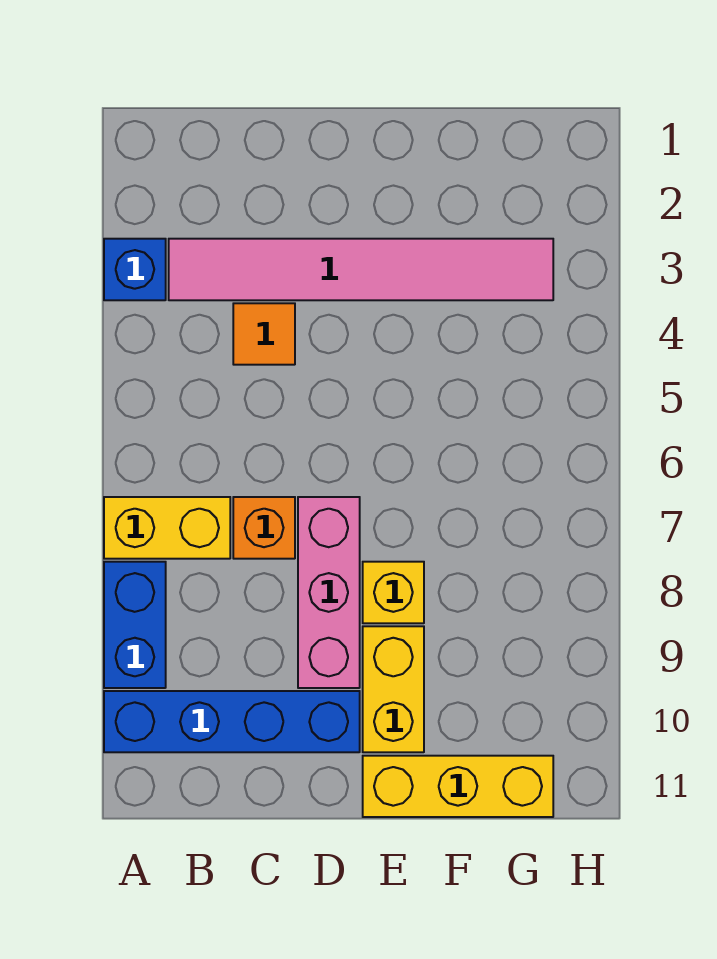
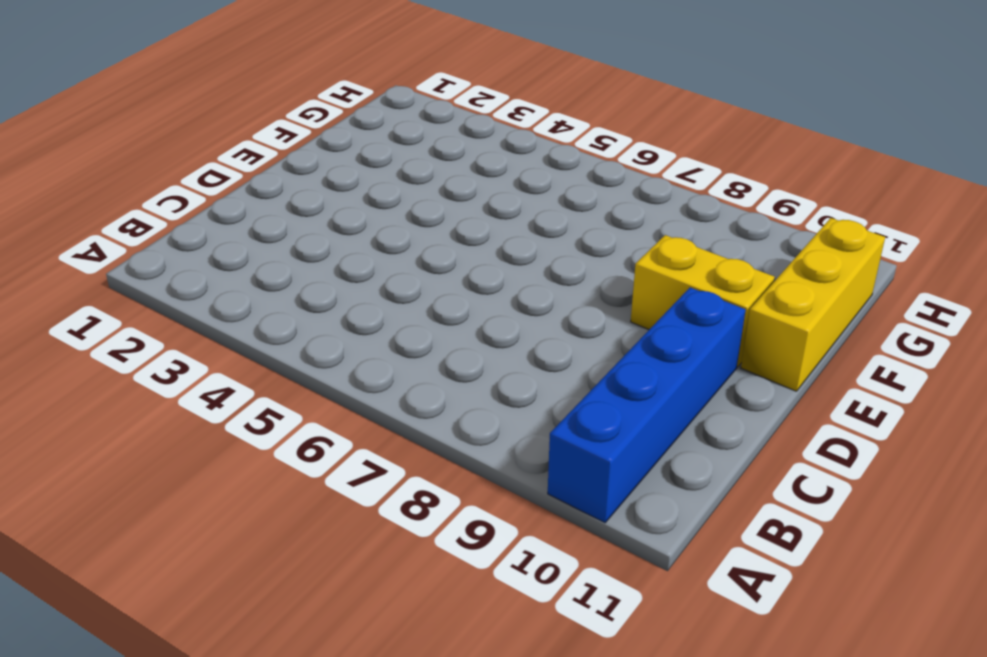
none -> blue brick A3 level 1
none -> yellow brick A7:B7 level 1

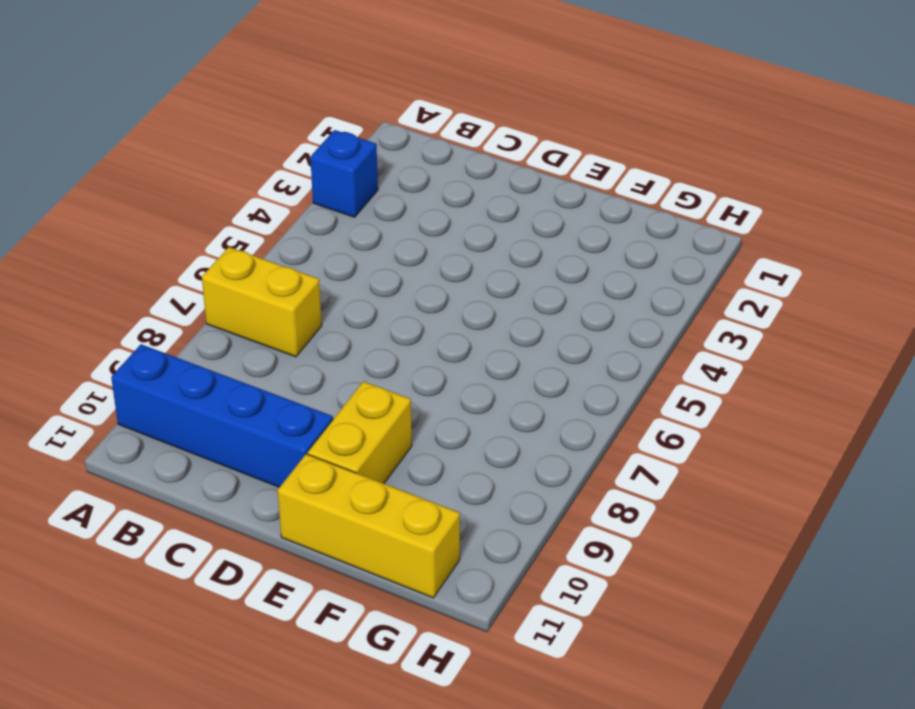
none -> blue brick A8:A9 level 1
none -> pink tile B3:G3 level 1

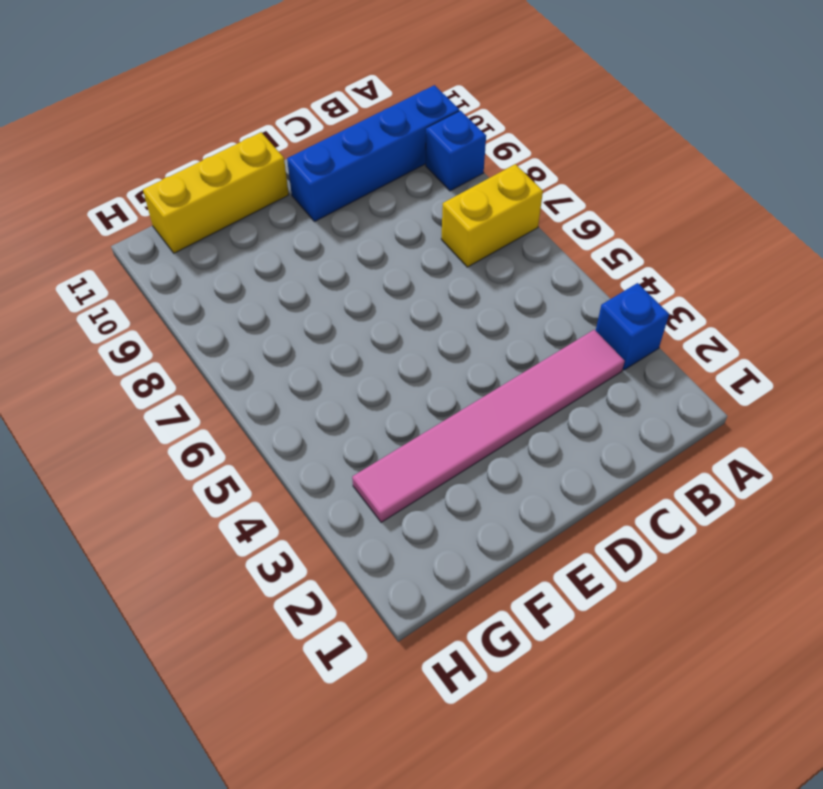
blue brick A9 level 1 -> blue brick A8:A9 level 1
none -> orange tile C4 level 1
none -> orange brick C7 level 1

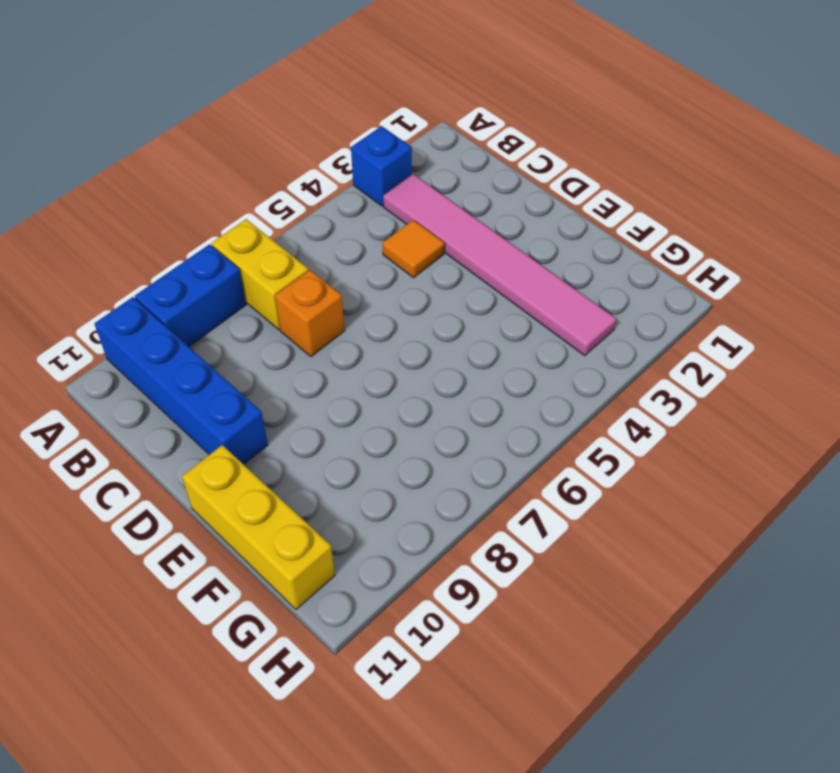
none -> pink brick D7:D9 level 1
none -> yellow brick E8 level 1

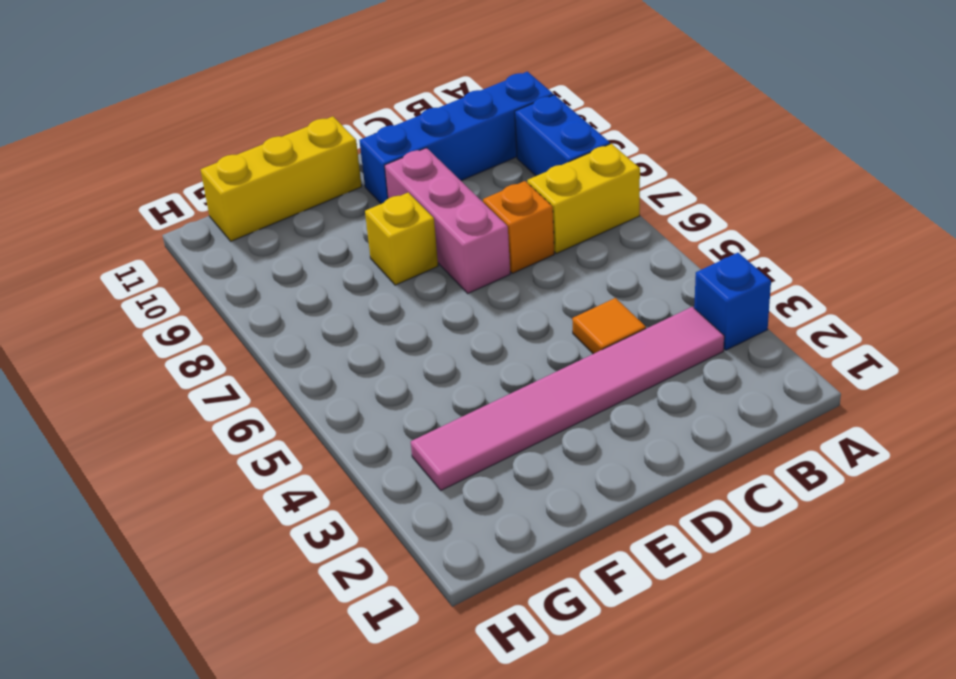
none -> yellow brick E9:E10 level 1

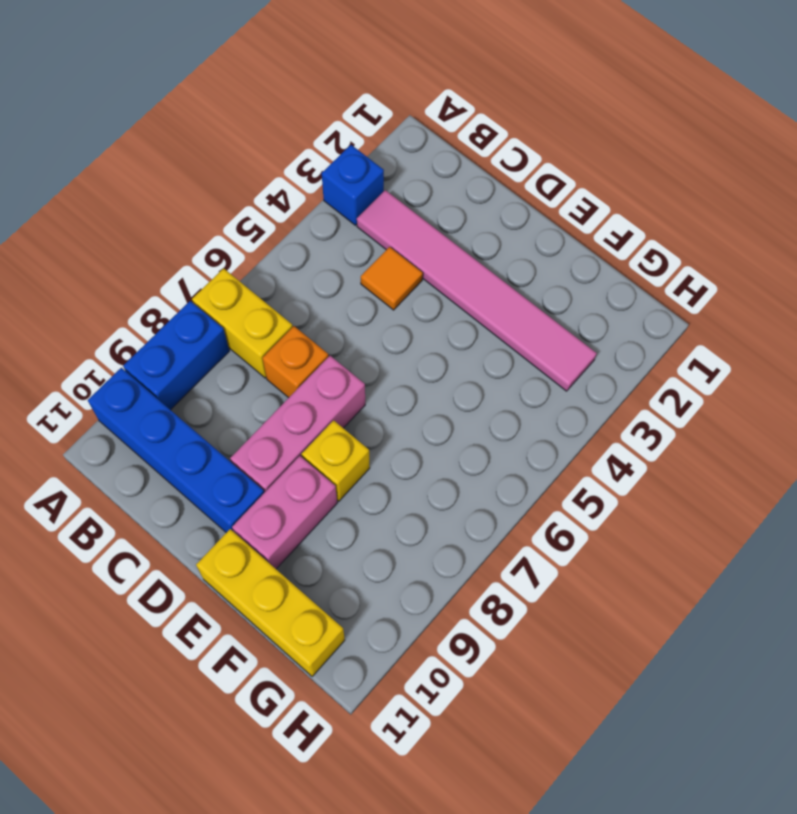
pink brick E9:E10 level 1 -> yellow brick E9:E10 level 1

